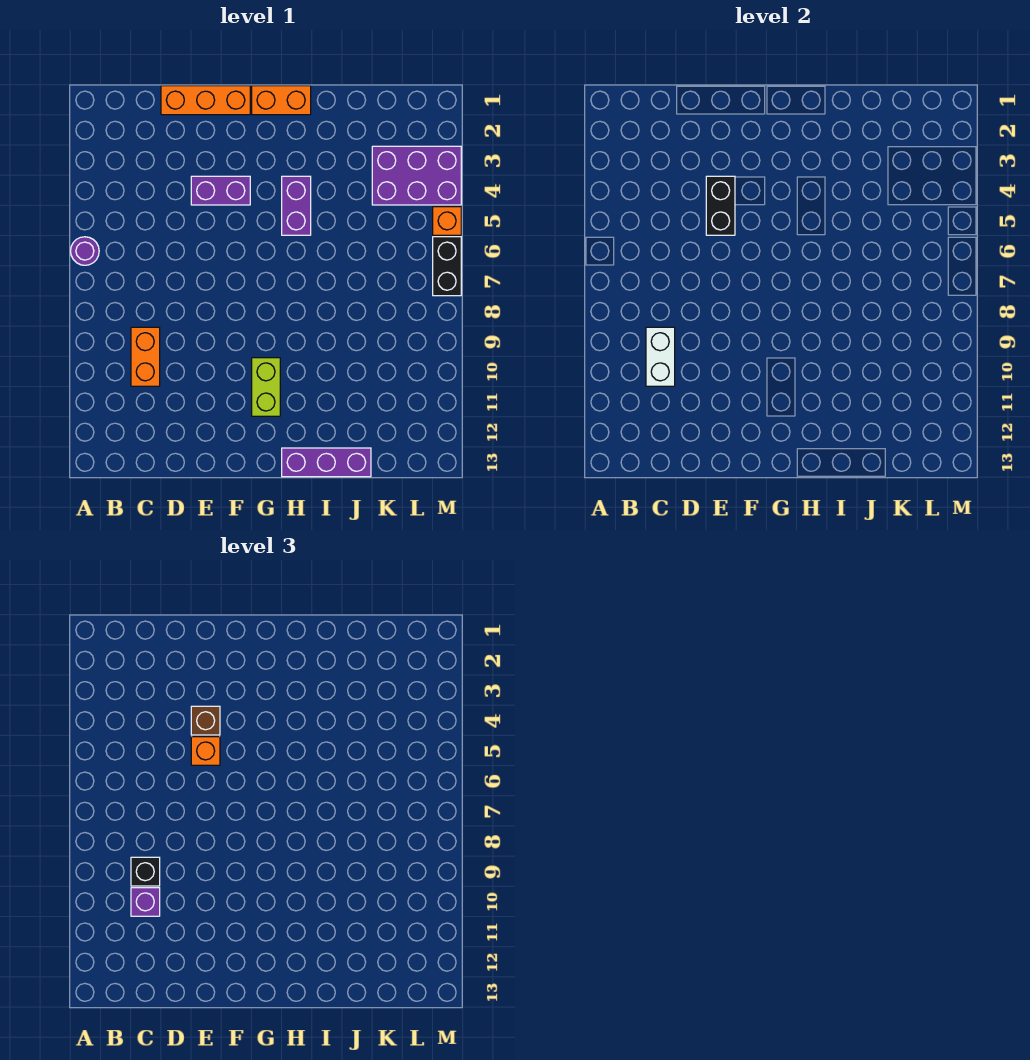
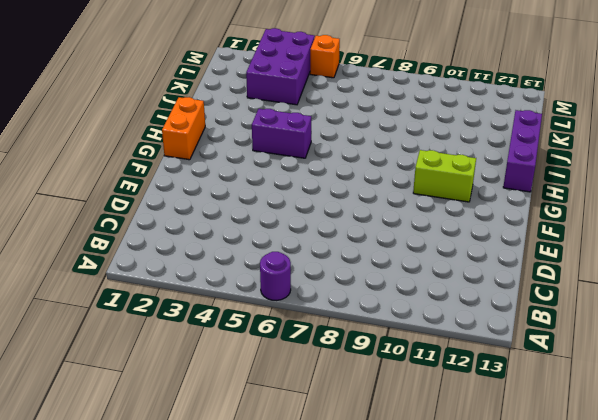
none -> orange brick C9:C10 level 1
none -> orange brick D1:F1 level 1
none -> purple brick E4:F4 level 1

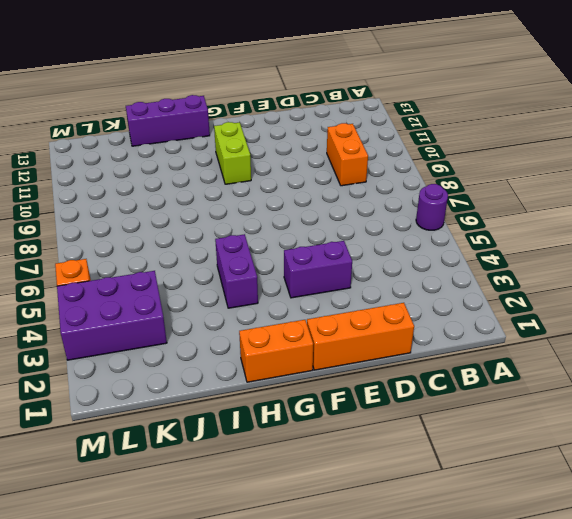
none -> black brick M6:M7 level 1
none -> white brick C9:C10 level 2
none -> black brick E4:E5 level 2

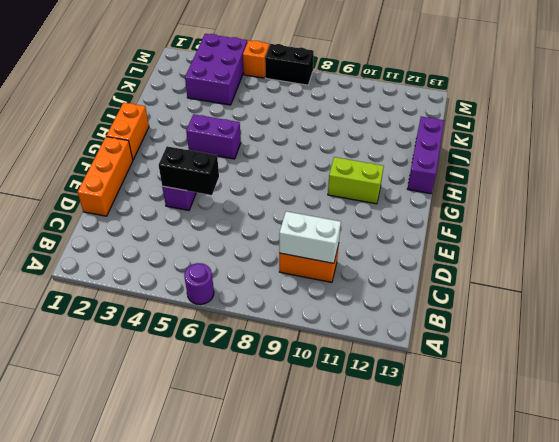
none -> black brick C9 level 3
none -> purple brick C10 level 3
none -> brown brick E4 level 3

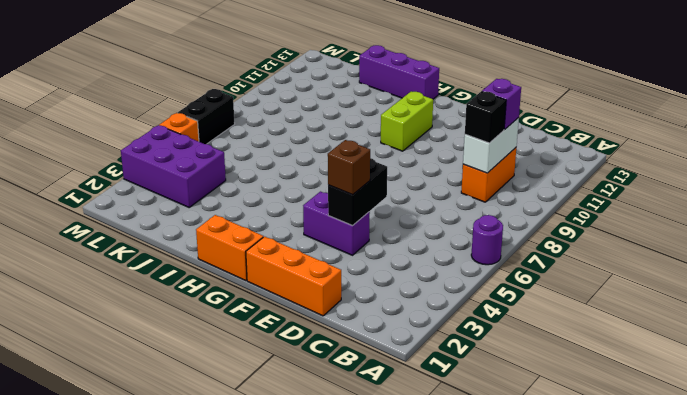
none -> purple brick H4:H5 level 1
none -> orange brick E5 level 3

